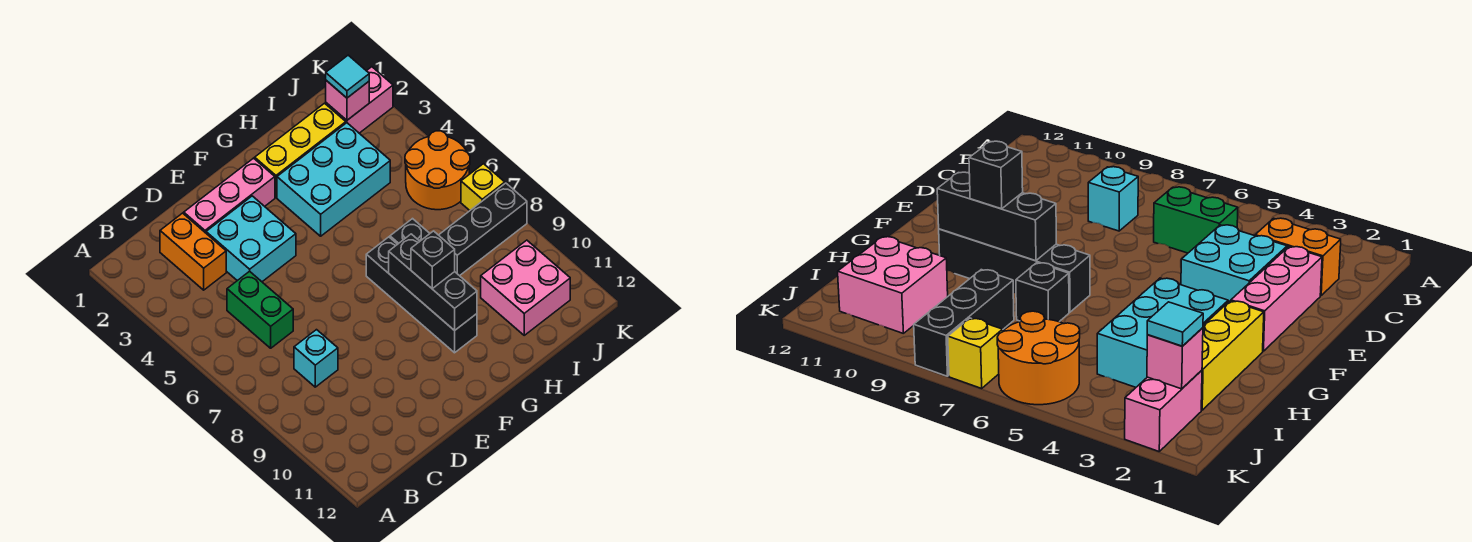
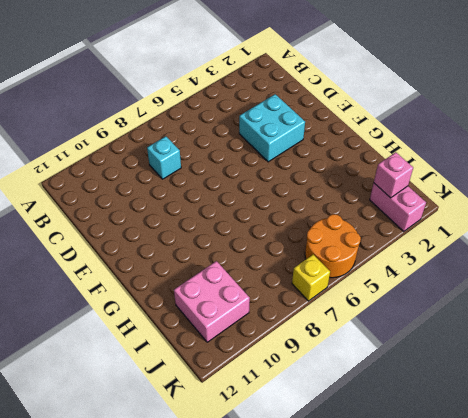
none -> orange brick C2:C3 level 1
none -> green brick C5:C6 level 1
none -> pink brick D2:F2 level 1

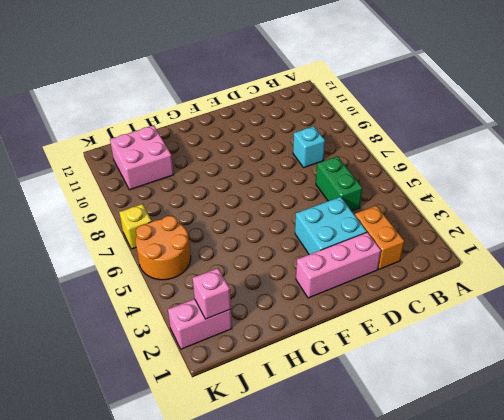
none -> yellow brick G2:I2 level 1
none -> cyan brick G3:I4 level 1
none -> black brick G7:G10 level 1

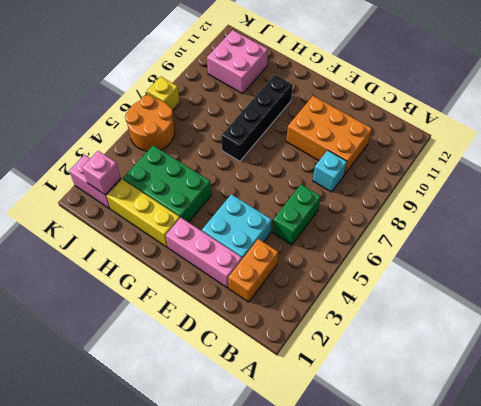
orange brick C9:E10 level 1 -> none
green brick G3:I4 level 1 -> cyan brick G3:I4 level 1
none -> black brick H7 level 1
none -> black brick I8:K8 level 1
none -> black brick G8:G10 level 2

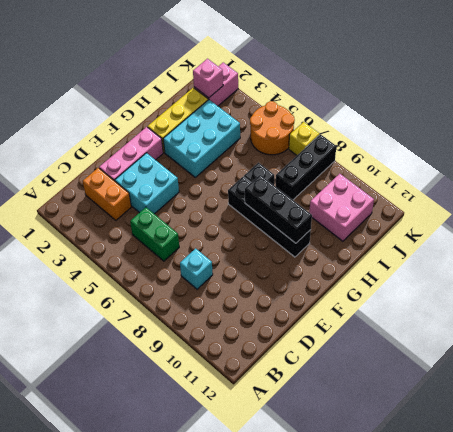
none -> black brick G9 level 3
none -> cyan tile J2 level 3

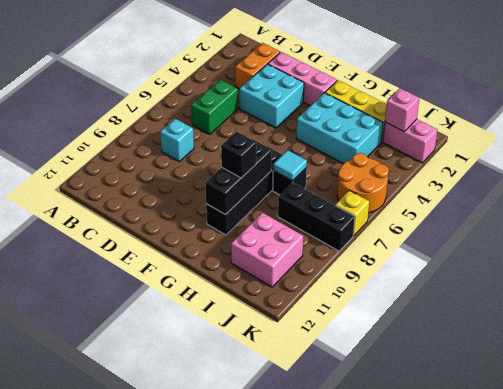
cyan tile H7 level 2 -> cyan tile J2 level 3

